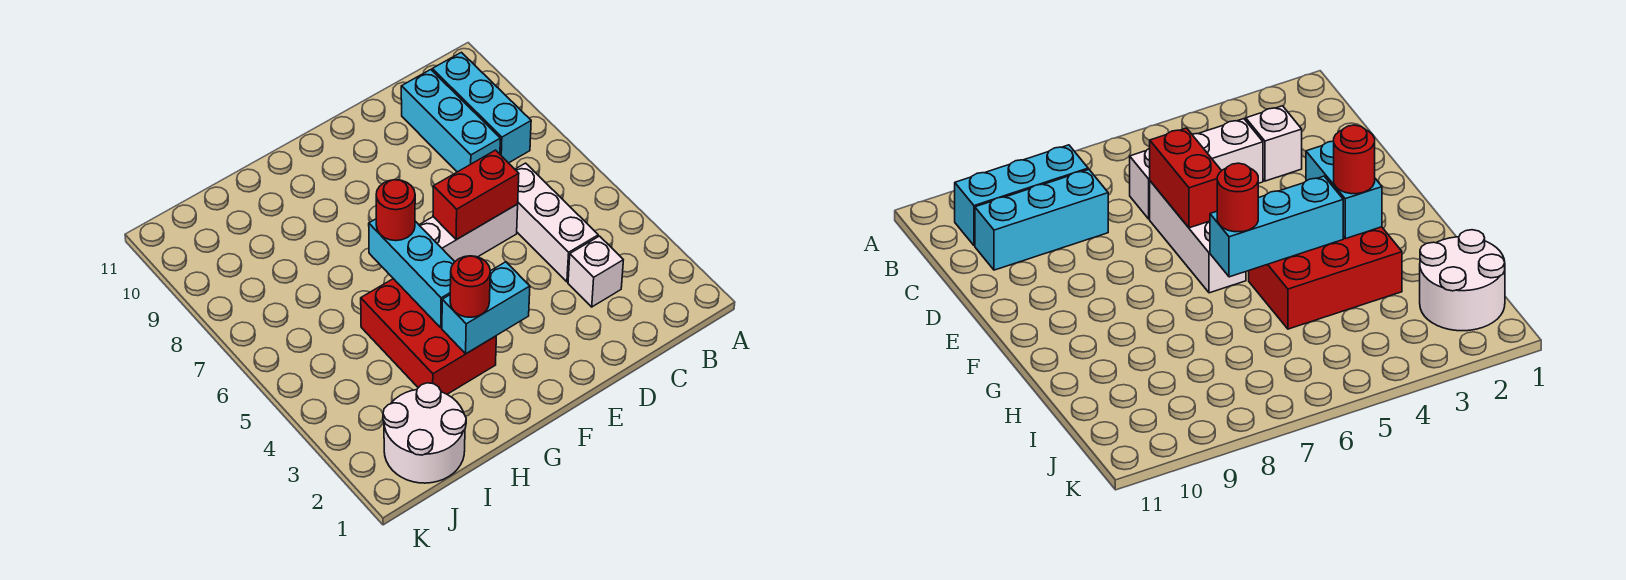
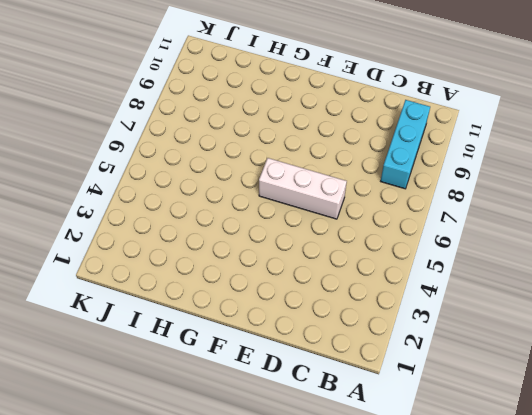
none -> white brick C3 level 1
none -> white brick C4:C6 level 1
none -> cyan brick C8:C10 level 1

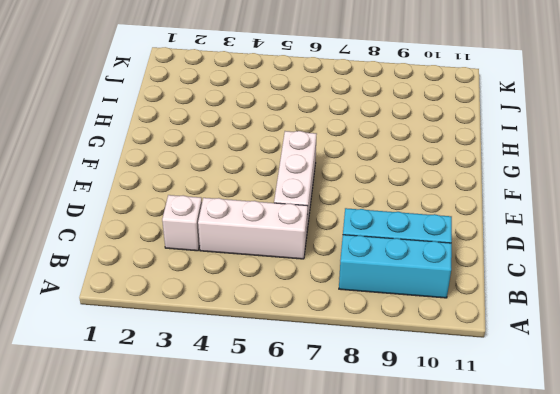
none -> red brick G3:H5 level 1
none -> white round brick I1:J2 level 1
none -> red brick D6:E6 level 2

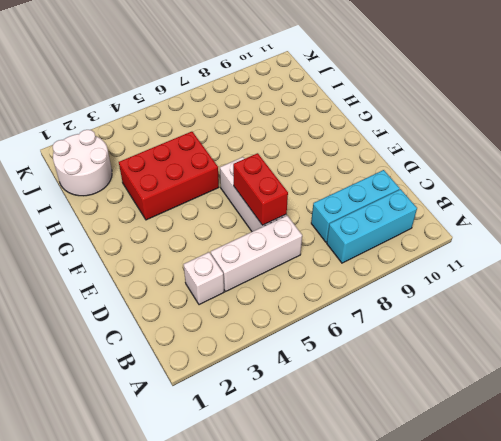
none -> cyan brick F3:G3 level 2
none -> cyan brick G4:G6 level 2
none -> red round brick G3 level 3

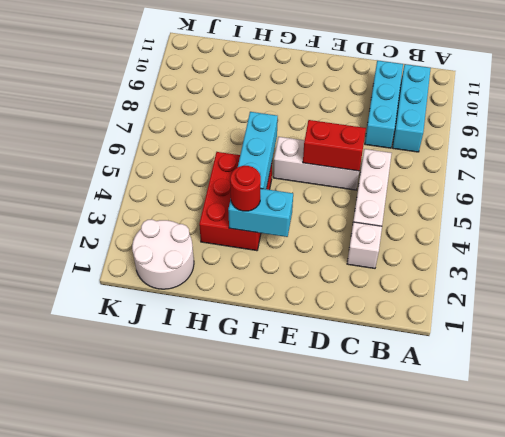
none -> red round brick G6 level 3

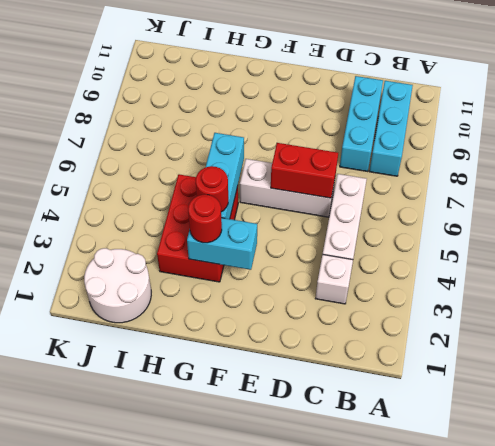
red round brick G4 level 3 -> red round brick G6 level 3

